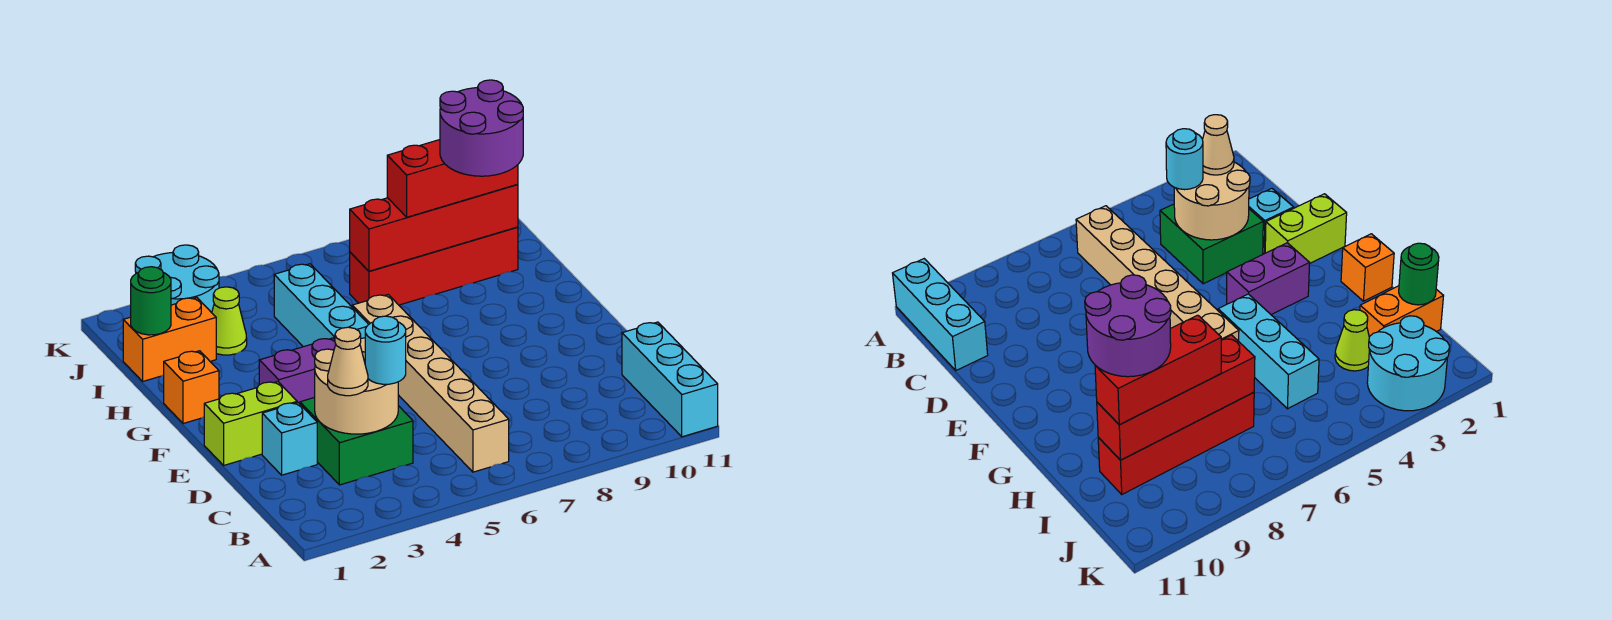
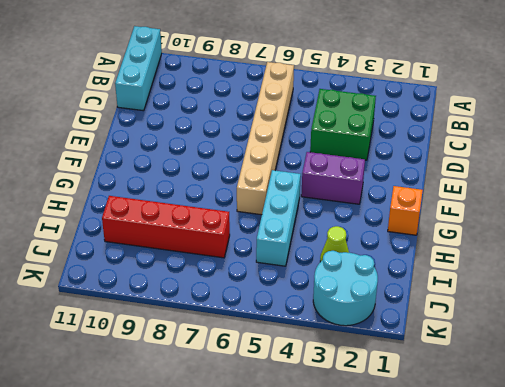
none -> cyan brick D2 level 1
none -> lime brick E1:E2 level 1
none -> orange brick I1:I2 level 1

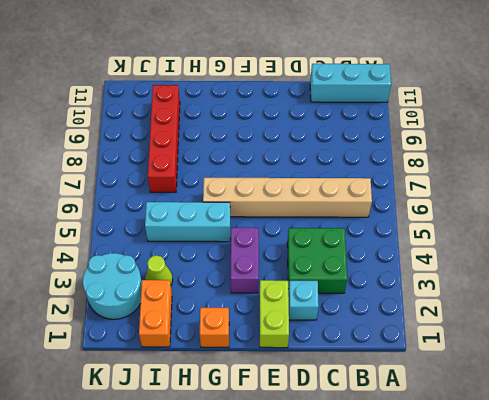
none -> tan round brick C3:D4 level 2
none -> green round brick I1 level 2
none -> red brick I7:I10 level 2

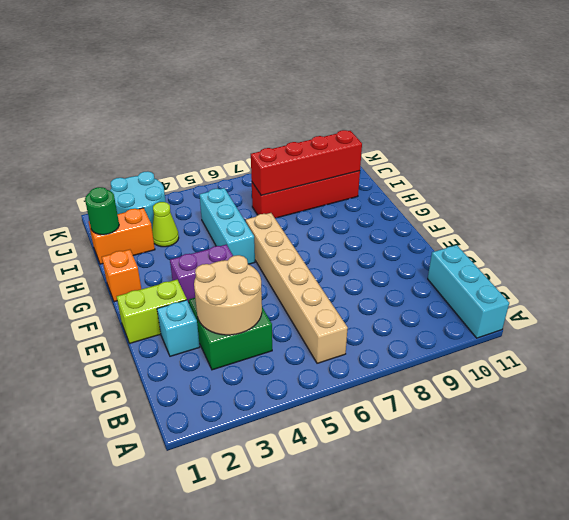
none -> tan cone C3 level 3
none -> cyan round brick C4 level 3
none -> red brick I8:I10 level 3

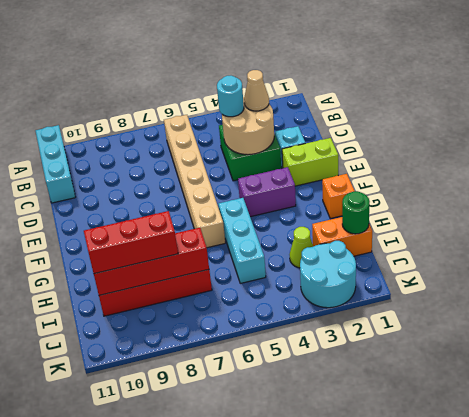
none -> purple round brick H9:I10 level 4

